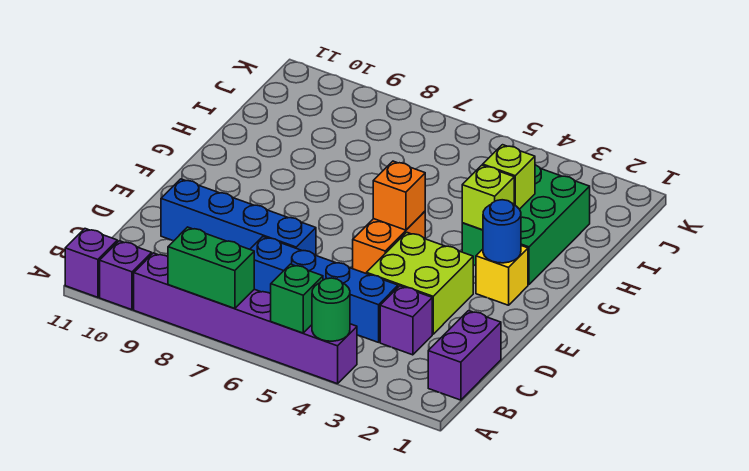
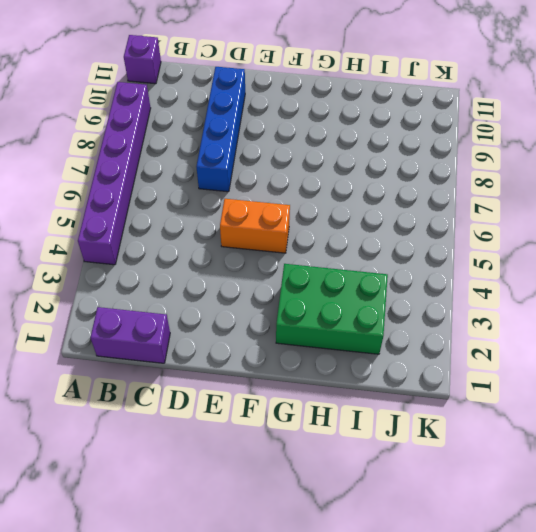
none -> purple brick A10 level 1
none -> purple brick C3 level 1
none -> blue brick C4:C7 level 1

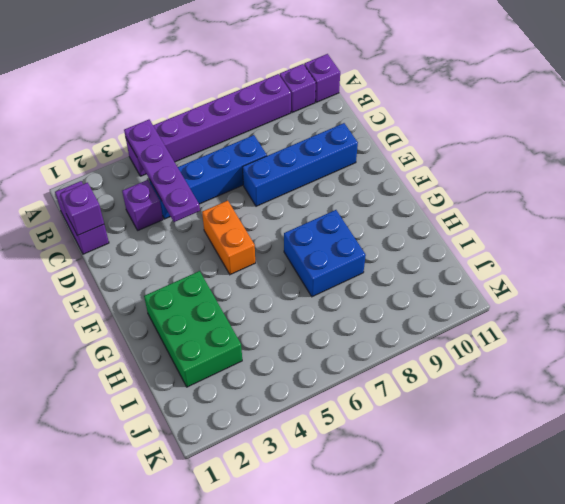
purple plate A4:D4 level 2 -> green round brick A4 level 2
purple brick C1 level 2 -> none
blue brick G7:H8 level 1 -> none
none -> lime brick D3:E4 level 1
none -> yellow brick F2 level 1
none -> green brick A5 level 2

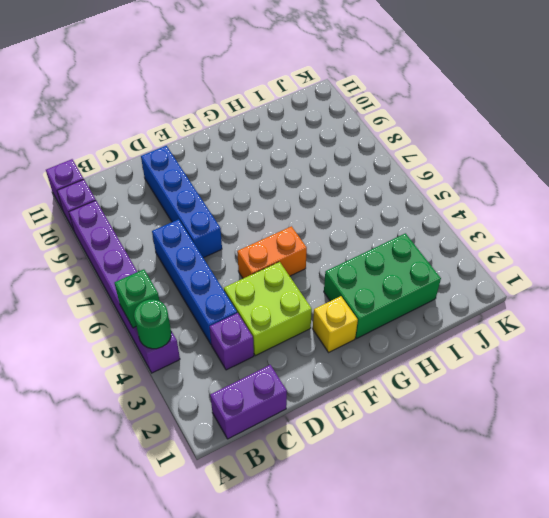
none -> green brick A7:A8 level 2
none -> blue round brick F2 level 2
none -> orange brick F5 level 2

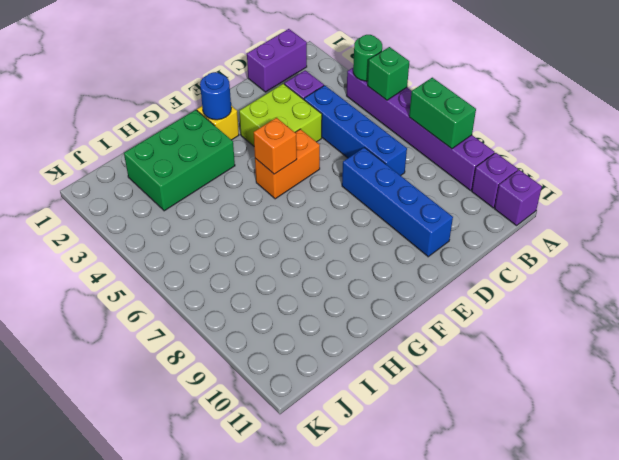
none -> lime brick G3 level 2
none -> lime brick H3 level 2

